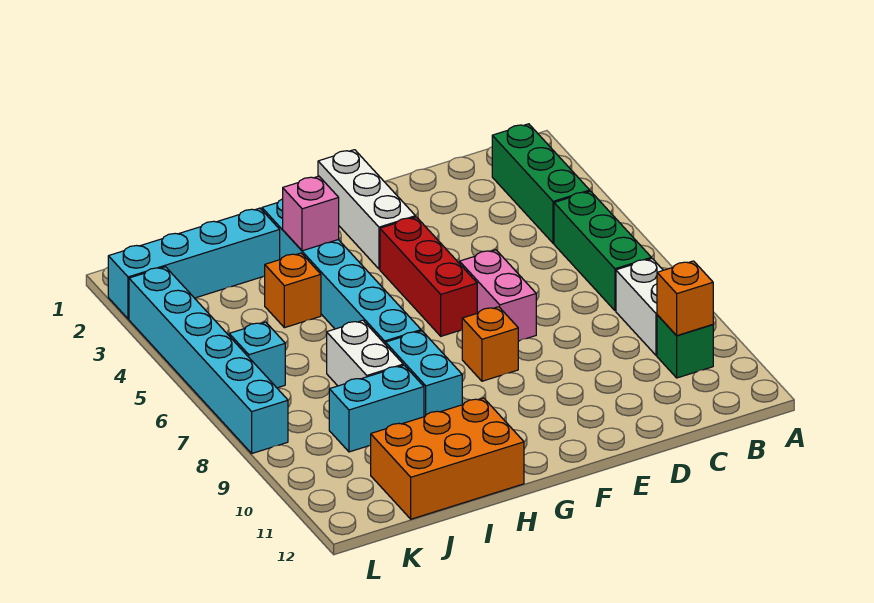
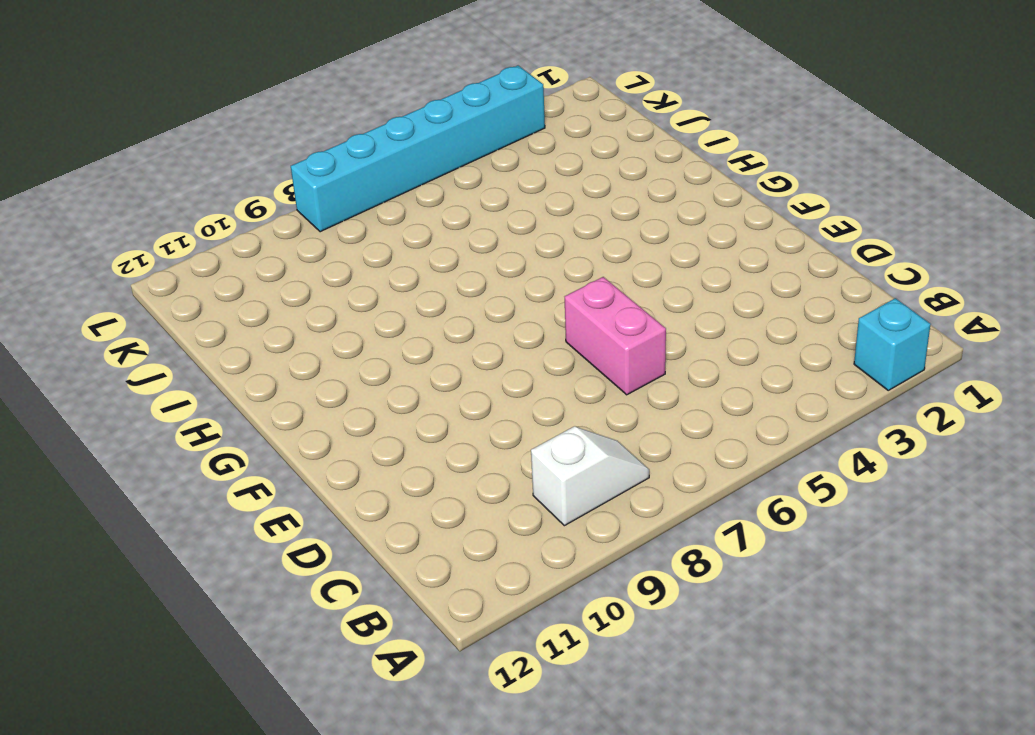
cyan brick A2 level 1 -> cyan brick K6 level 1
white slope B8:B9 level 1 top 9 -> white brick B8:B9 level 1
pink brick D6:E6 level 1 -> pink brick E6:E7 level 1
none -> green brick B2:B4 level 1
none -> green brick B5:B7 level 1
none -> green brick B10 level 1

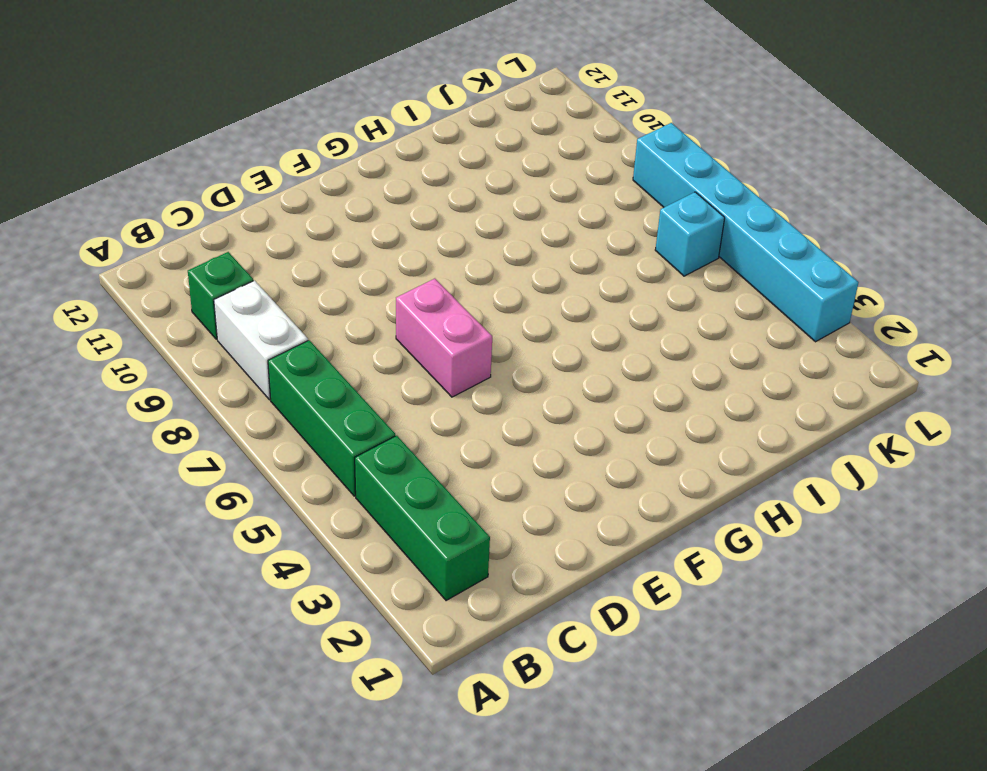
none -> white brick F1:F3 level 1
none -> red brick F4:F6 level 1
none -> orange brick F8 level 1

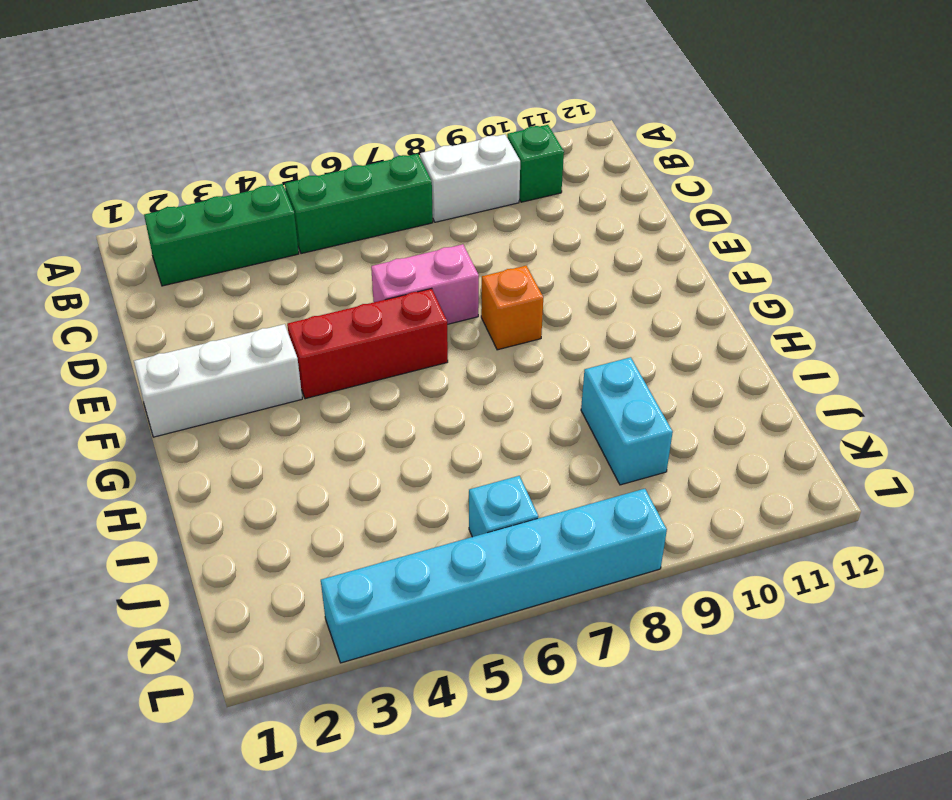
none -> cyan brick H2:H7 level 1
none -> cyan brick H8:H9 level 1
none -> orange brick H11:J12 level 1

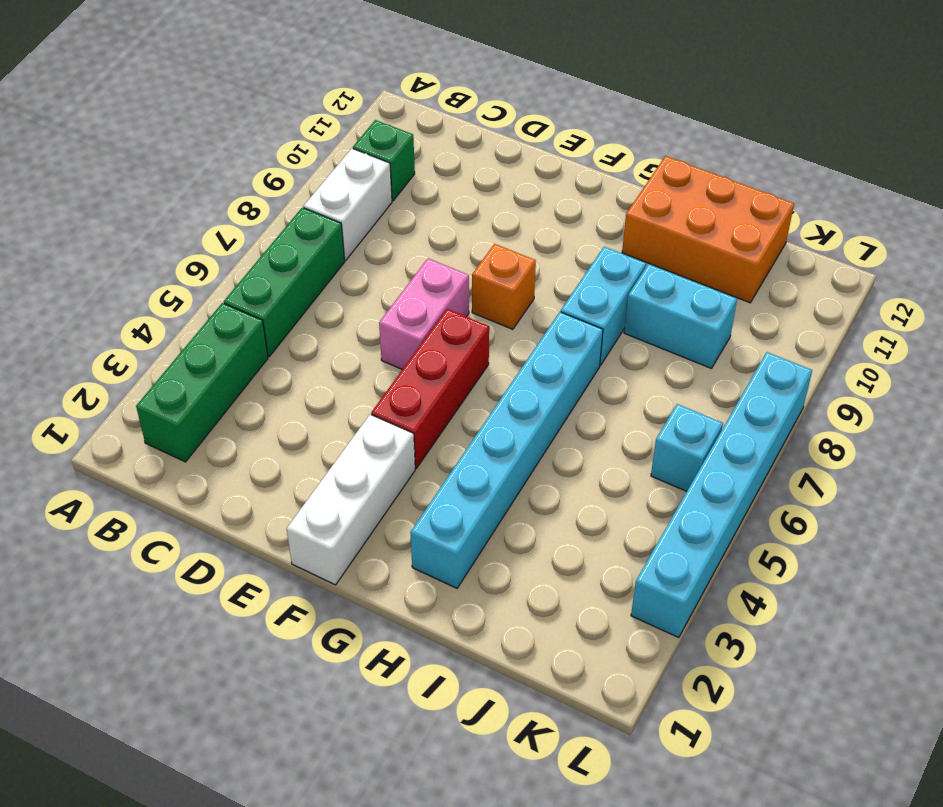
none -> cyan brick I2:L2 level 1
none -> orange brick I4 level 1
none -> white brick I7:I8 level 1

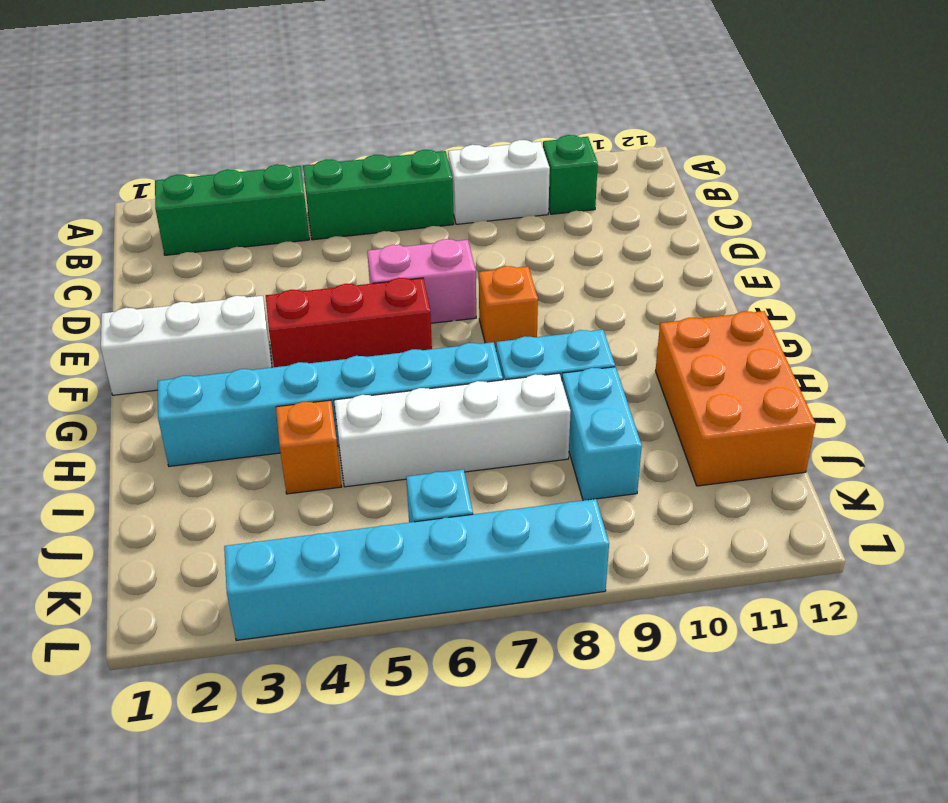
white brick I5:I8 level 1 -> white brick I7:I8 level 1
none -> cyan brick I2:L2 level 1
none -> orange brick B10 level 2
none -> pink brick H3 level 2

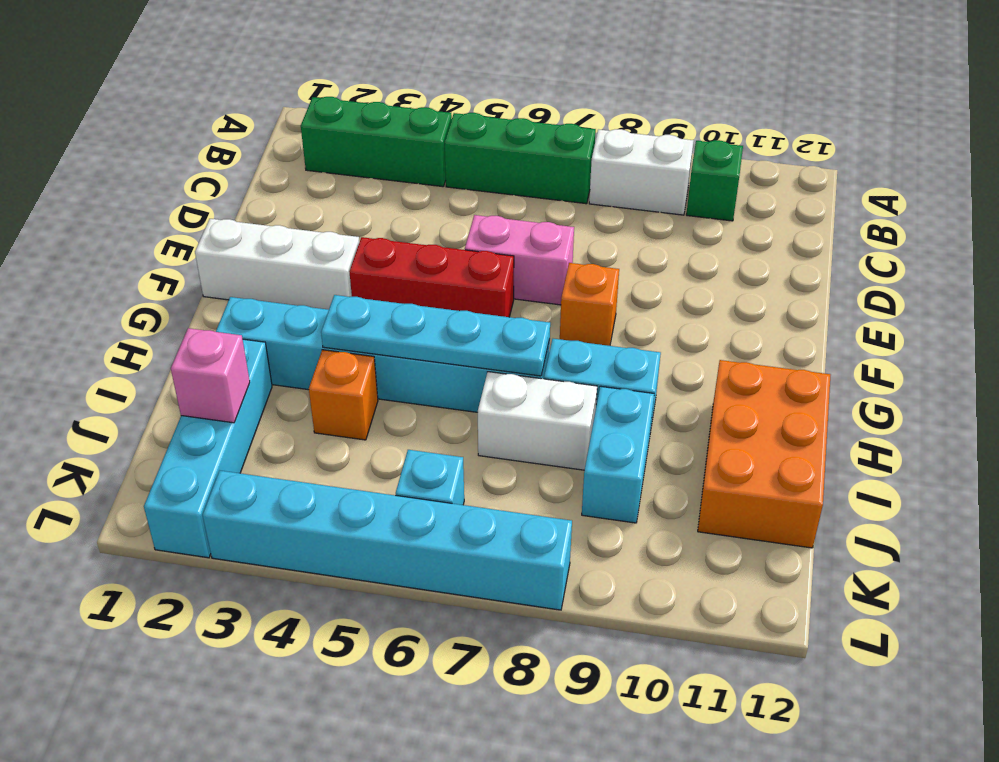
cyan plate H4:H7 level 2 -> none
pink brick J2 level 2 -> pink brick H3 level 2
none -> orange brick B10 level 2

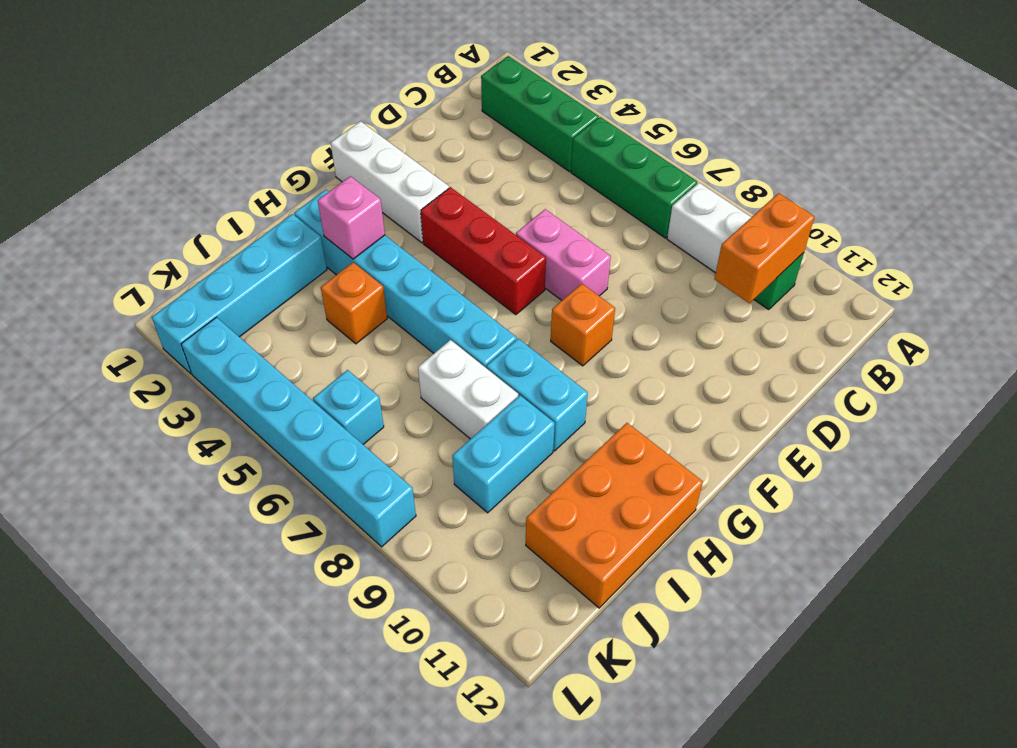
orange brick B10:C10 level 2 -> orange brick B10 level 2

